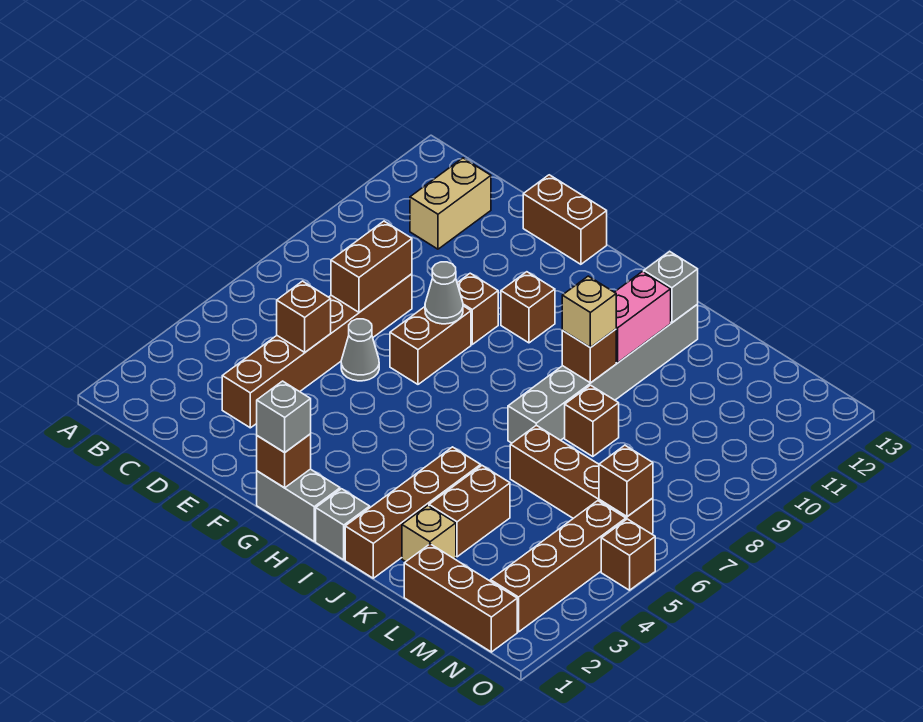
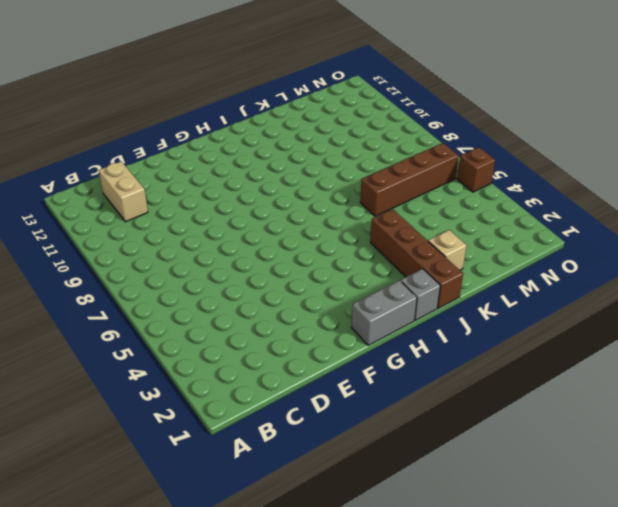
none -> brown brick D3:D8 level 1
none -> grey cone E6 level 1
none -> brown brick E13:F13 level 1

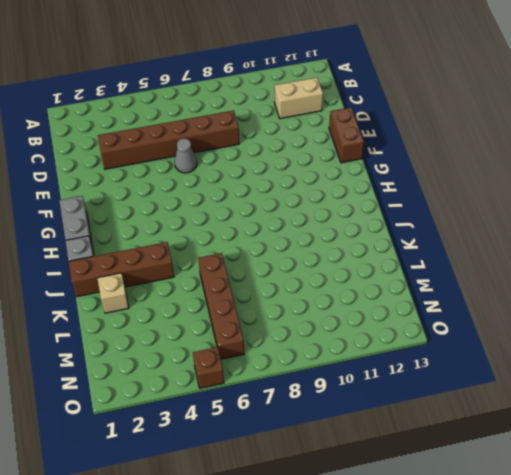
none -> brown brick F7:F8 level 1
none -> brown brick F9 level 1
none -> brown brick G10 level 1

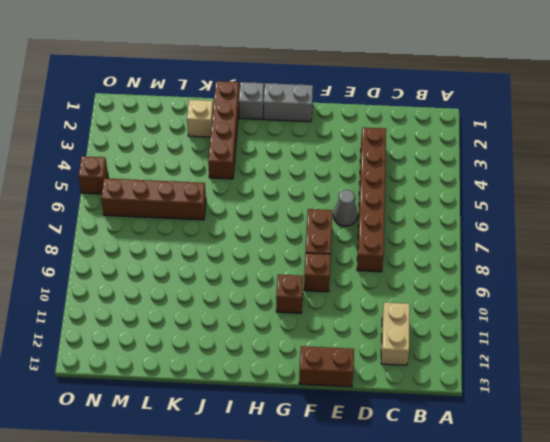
none -> grey brick J7:J12 level 1
none -> brown brick K3:K4 level 1
none -> brown brick K8 level 1

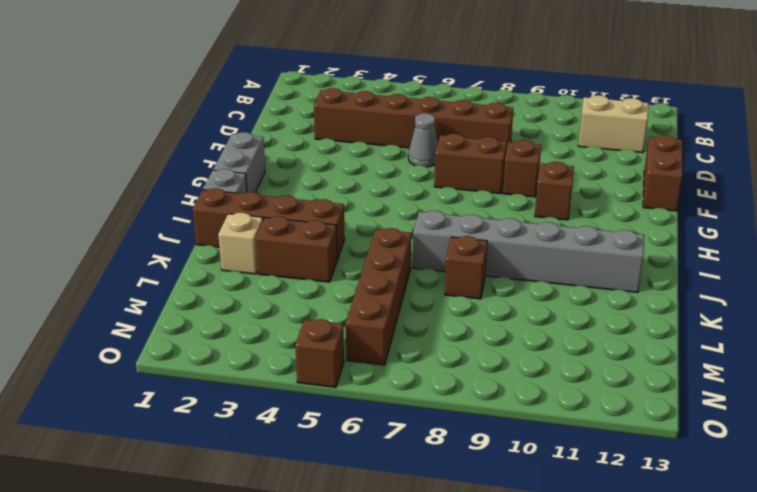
none -> brown brick L1:N1 level 1
none -> brown brick N2:N5 level 1
none -> brown brick D5 level 2

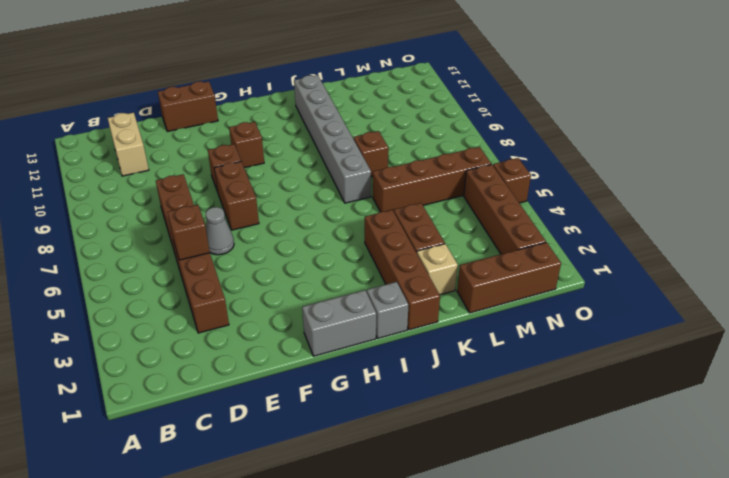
none -> brown brick D7:D8 level 2
none -> grey cone F8 level 2
none -> brown brick G1 level 2

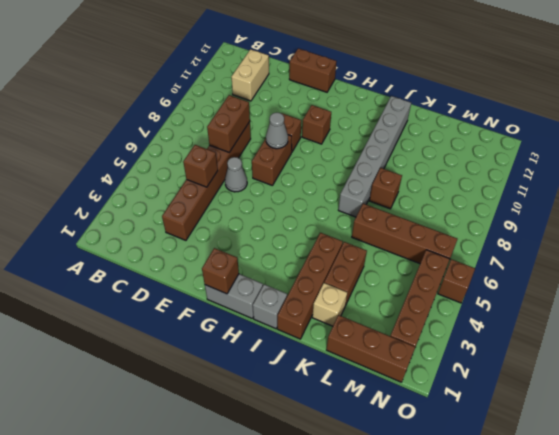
none -> brown brick J9 level 2
none -> pink brick J10:J11 level 2
none -> grey brick J12 level 2

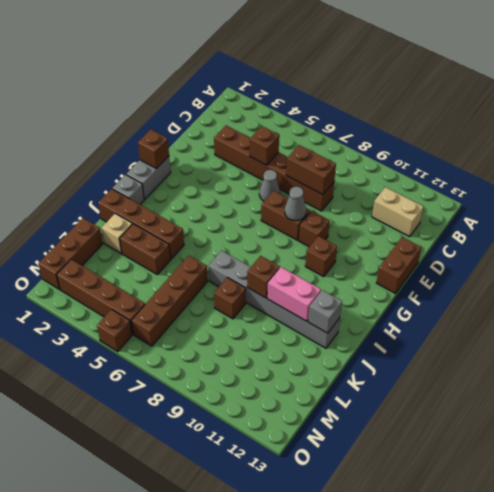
none -> brown brick N6 level 2
none -> grey brick G1 level 3
none -> tan brick J9 level 3

